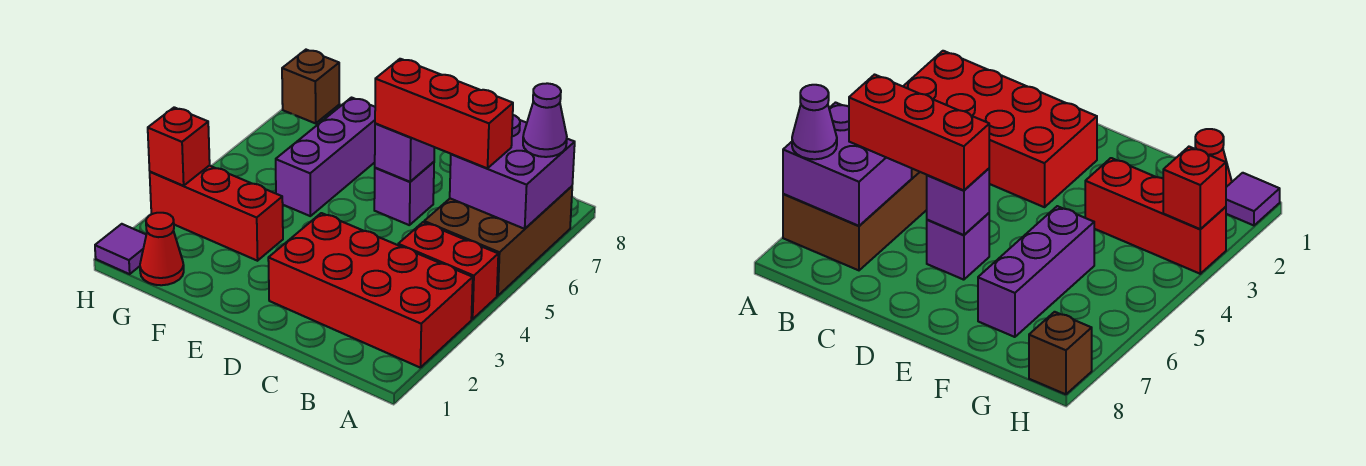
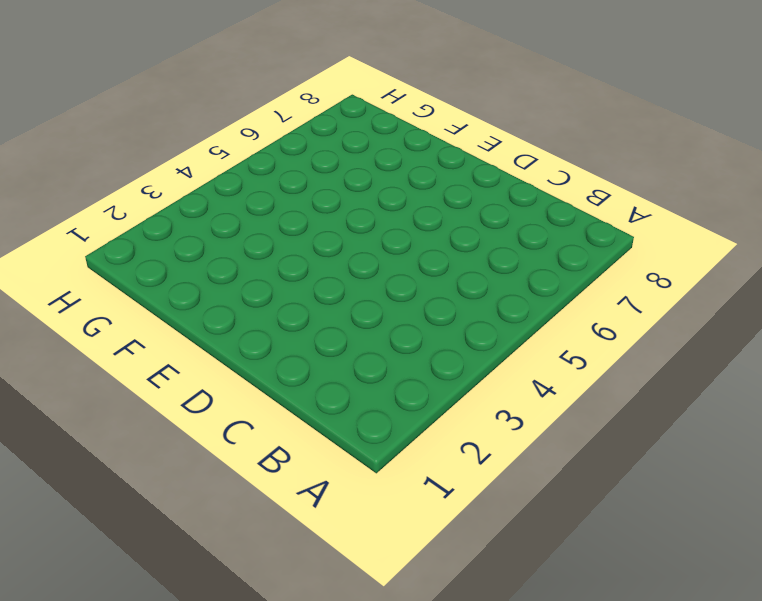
none -> red brick A2:D3 level 1
none -> red brick A4:B4 level 1
none -> brown brick A5:B7 level 1

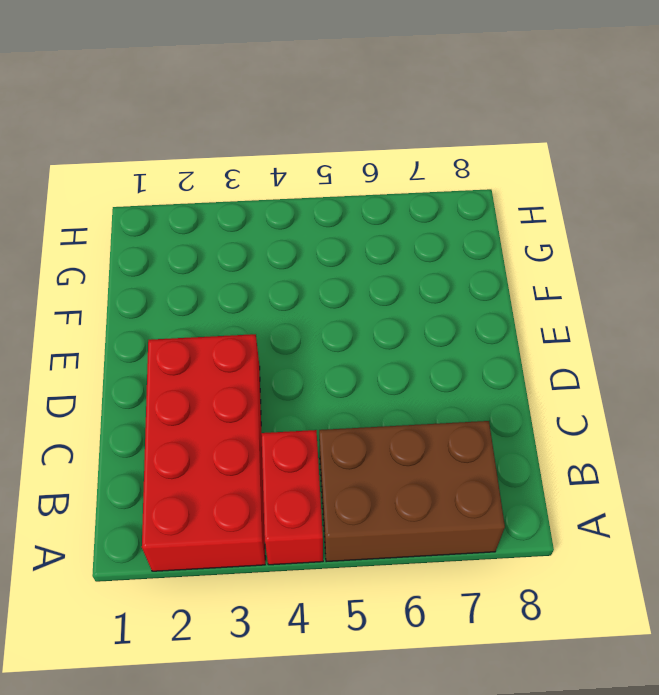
none -> purple brick D6 level 1
none -> red brick F3:H3 level 1
none -> purple brick F5:F7 level 1

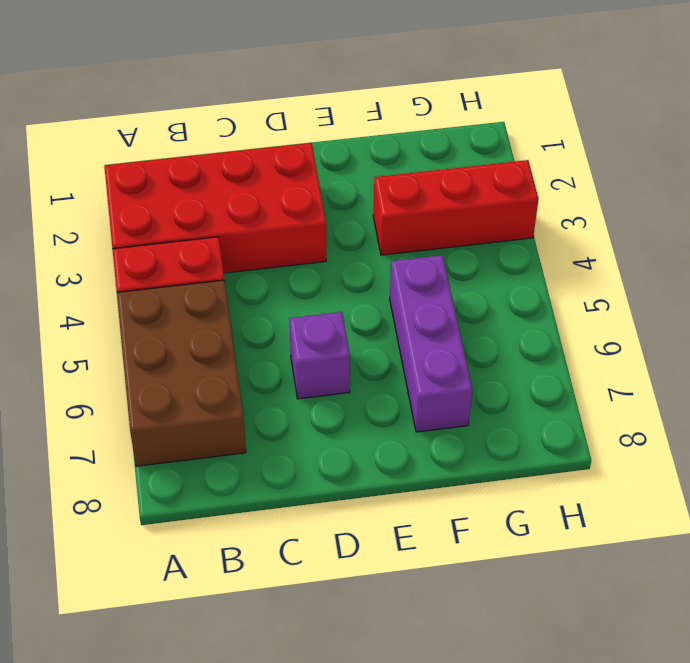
none -> red cone G1 level 1
none -> purple tile H1 level 1
none -> brown brick H8 level 1

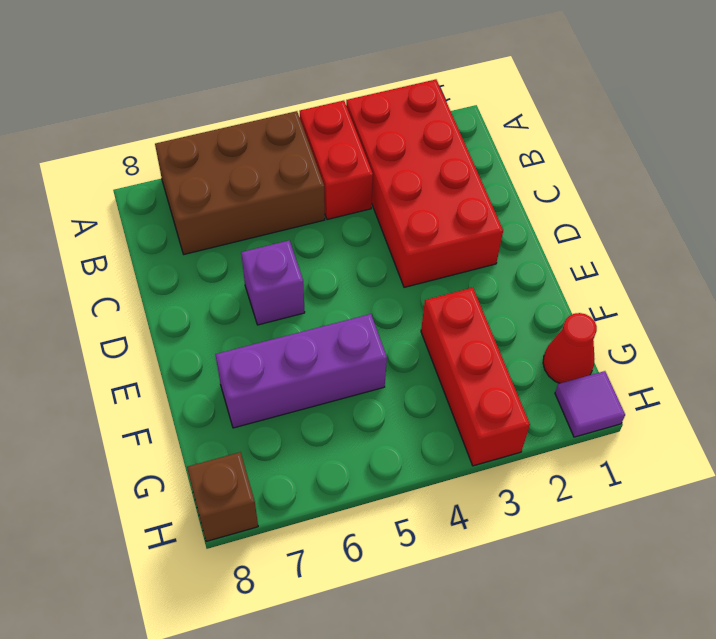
none -> purple brick A6:B7 level 2
none -> purple brick D6 level 2
none -> red brick H3 level 2

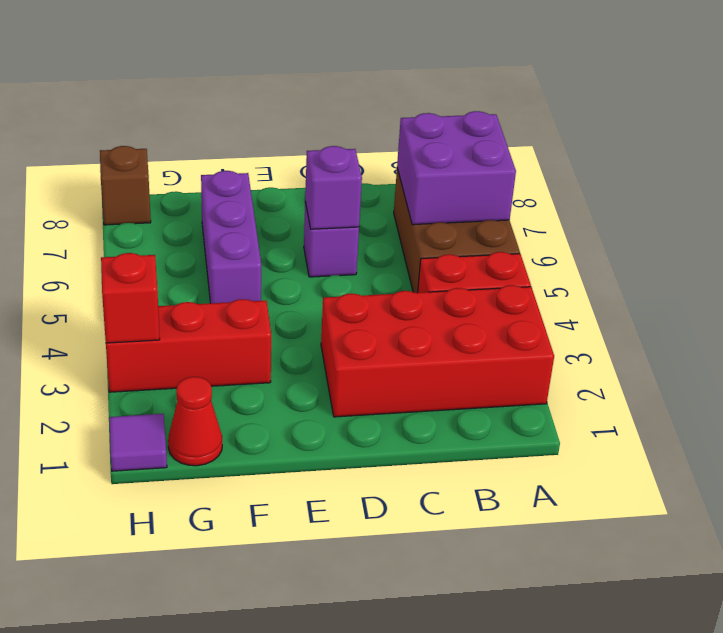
none -> purple cone A7 level 3
none -> red brick B6:D6 level 3

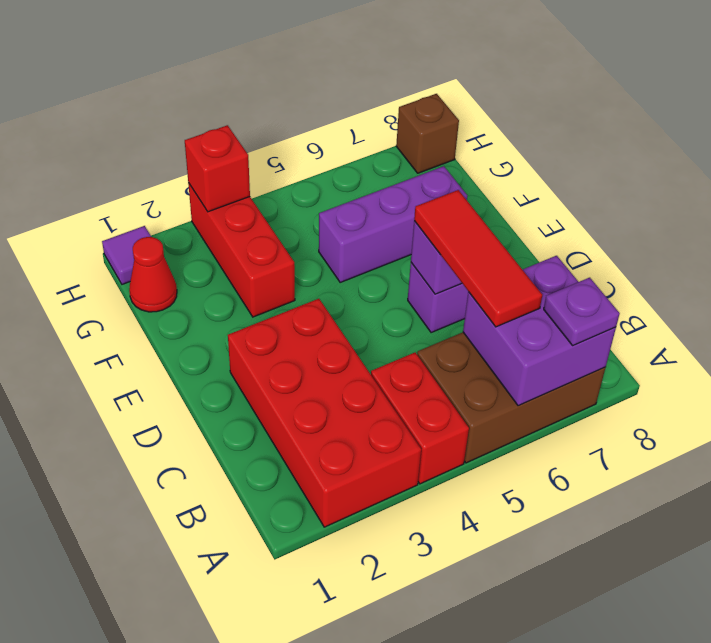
purple plate A7 level 3 -> purple cone A7 level 3
red tile B6:D6 level 3 -> red brick B6:D6 level 3

